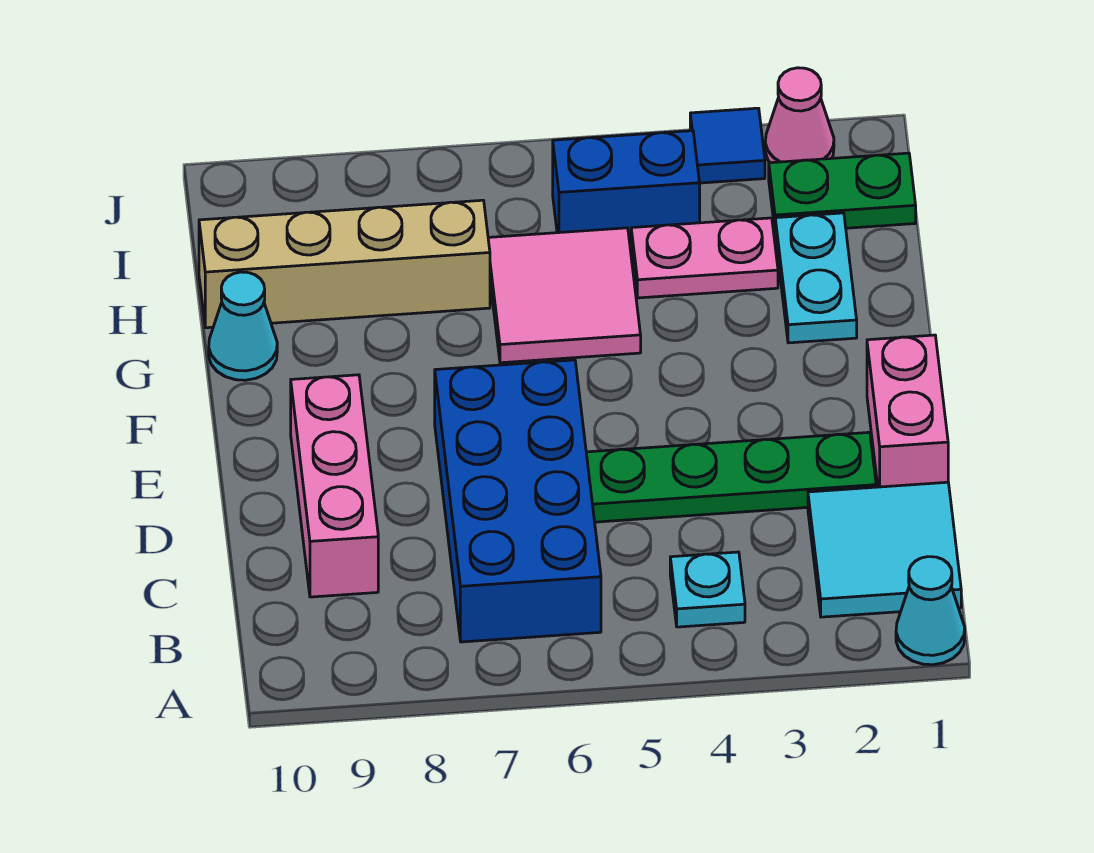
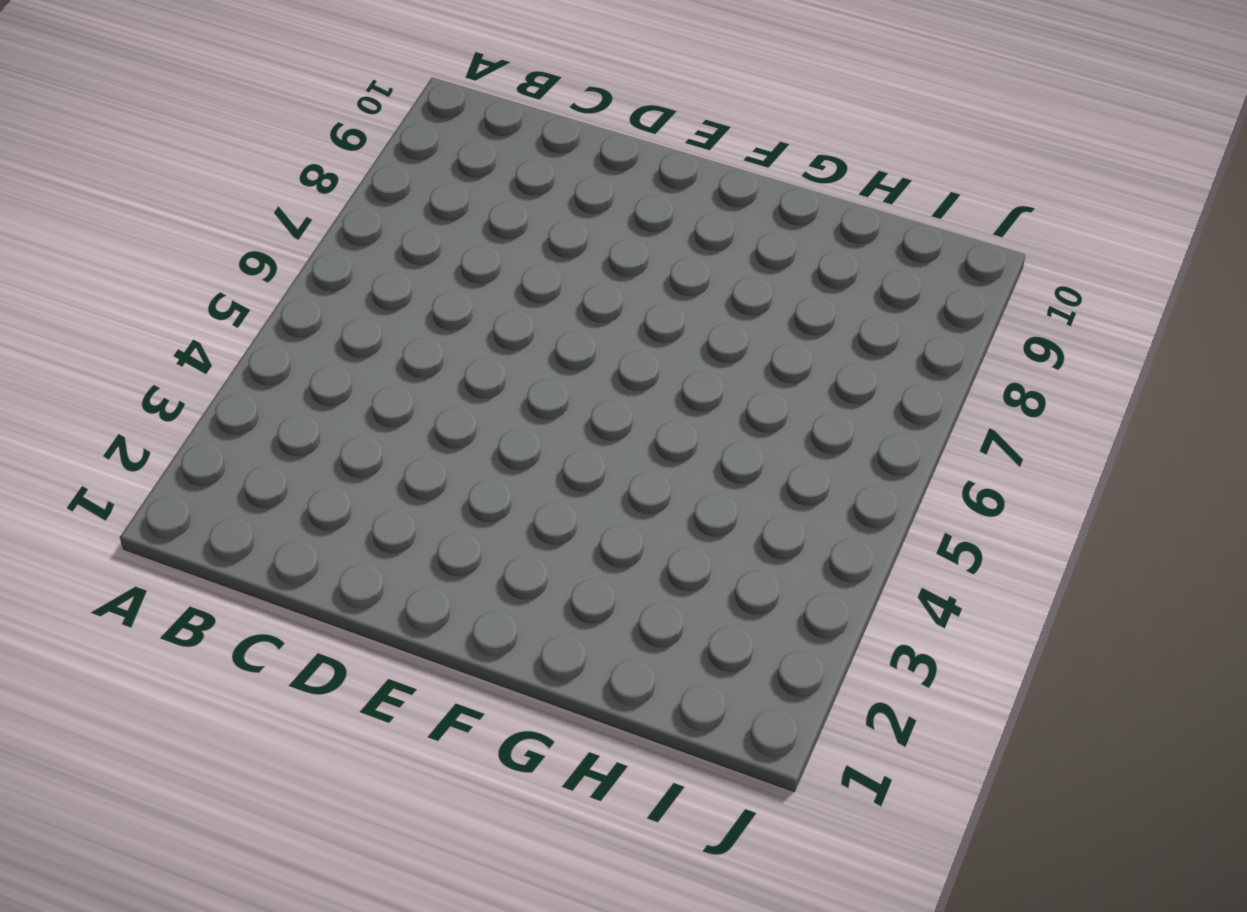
none -> cyan cone A1 level 1
none -> cyan tile B1:C2 level 1
none -> cyan plate B4 level 1

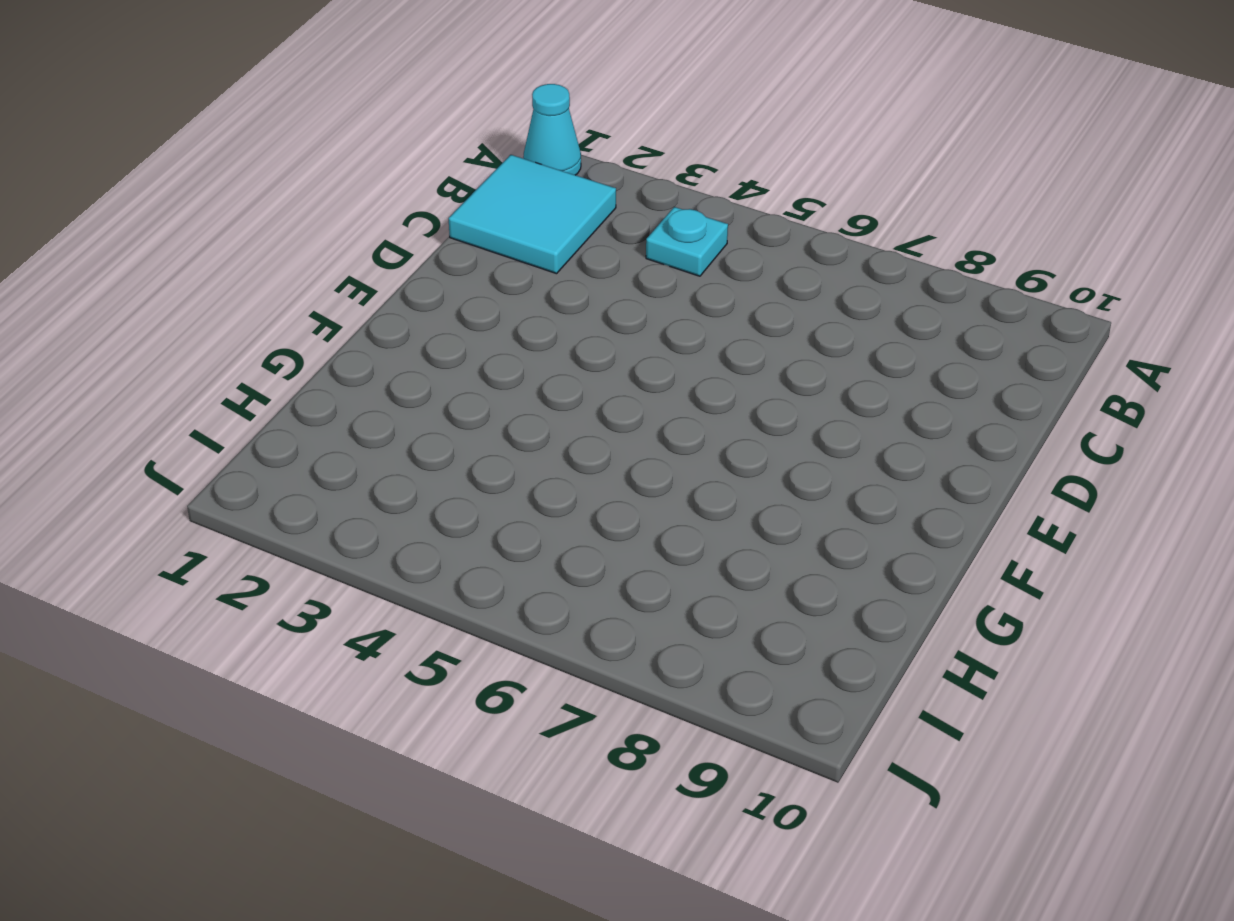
none -> blue brick B6:E7 level 1
none -> pink brick C9:E9 level 1
none -> pink brick D1:E1 level 1

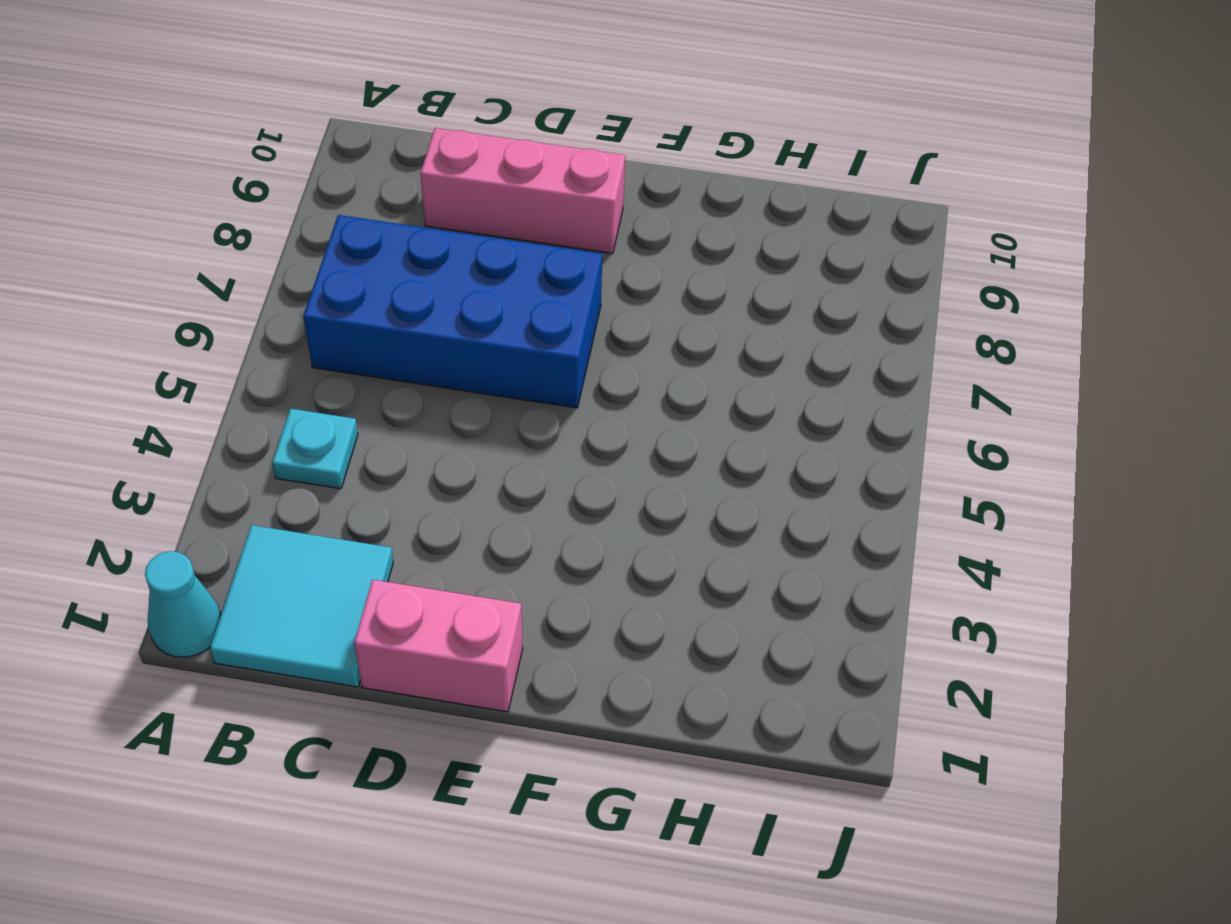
none -> green plate D2:D5 level 1
none -> cyan plate G2:H2 level 1
none -> pink tile G5:H6 level 1

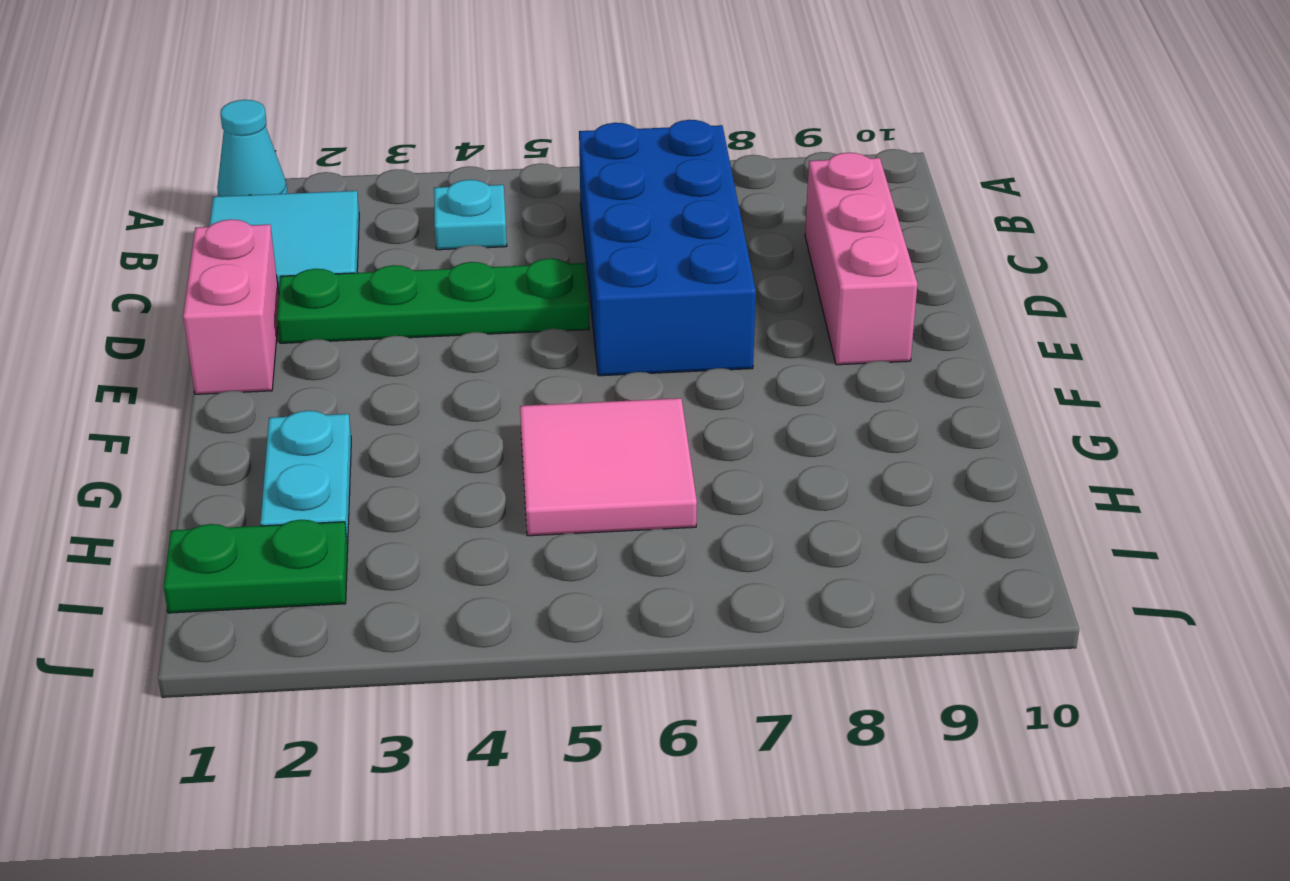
none -> cyan cone G10 level 1
none -> pink plate H3:H4 level 1
none -> tan brick H7:H10 level 1

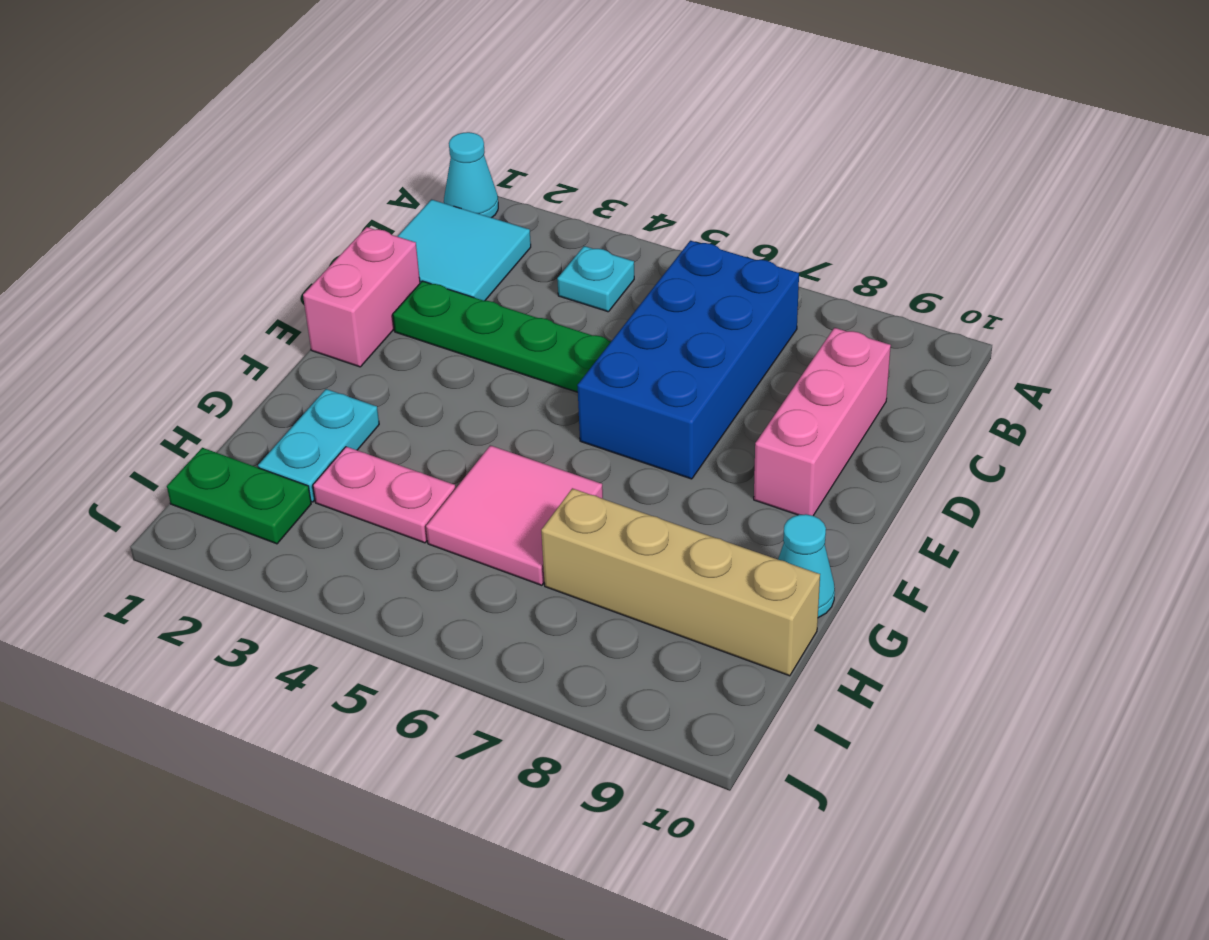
none -> blue brick I4:I5 level 1
none -> pink cone J2 level 1
none -> blue tile J3 level 1

